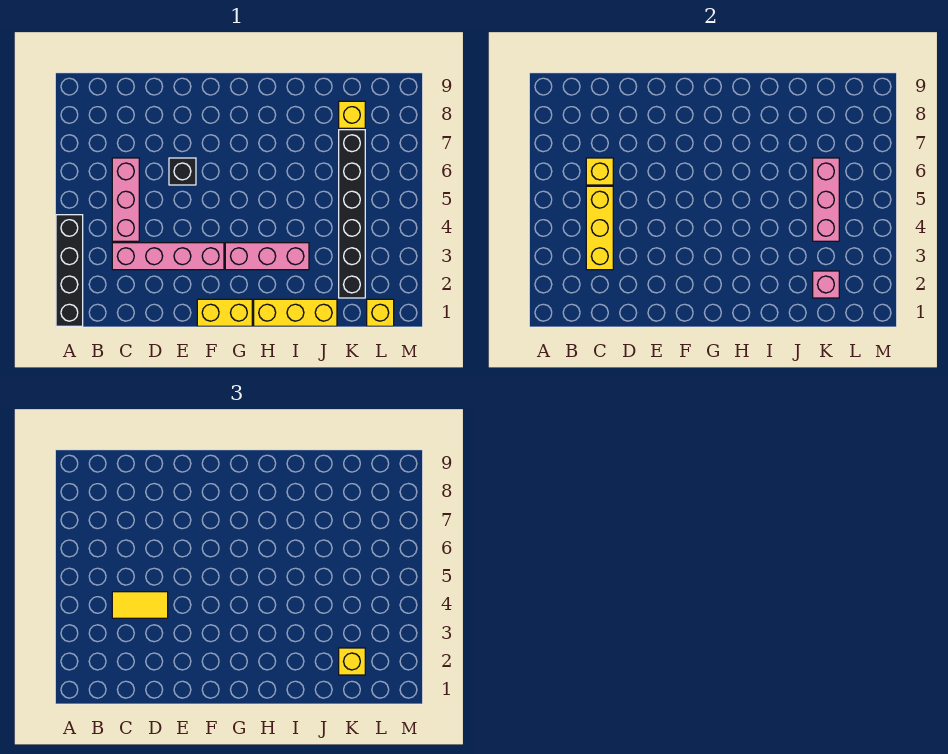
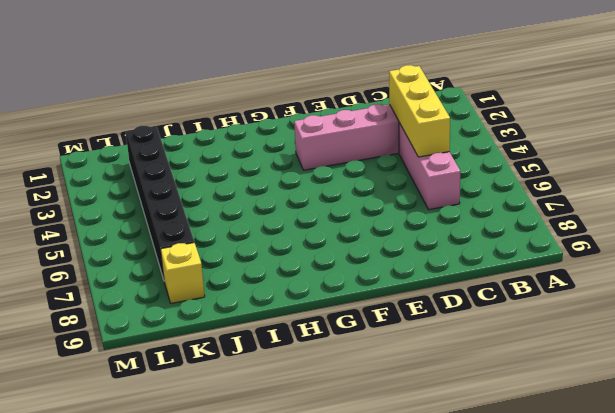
none -> black brick A1:A4 level 1
none -> black brick E6 level 1
none -> yellow brick F1:G1 level 1

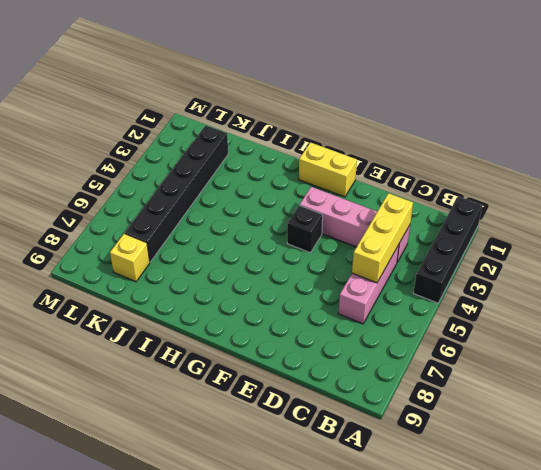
black brick F4 level 1 -> black brick E6 level 1
none -> pink brick G3:I3 level 1
none -> yellow brick H1:J1 level 1
none -> yellow brick L1 level 1

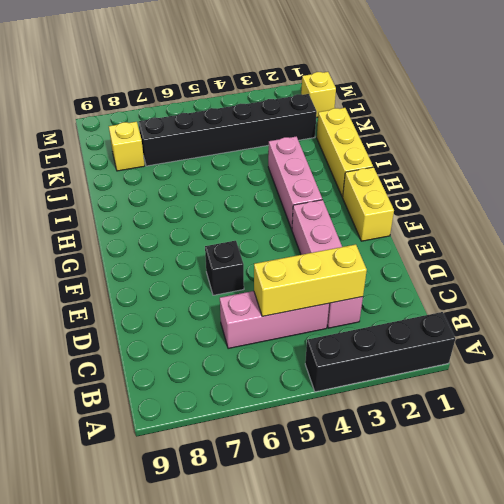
none -> yellow brick C6 level 2
none -> pink brick K2 level 2
none -> pink brick K4:K6 level 2

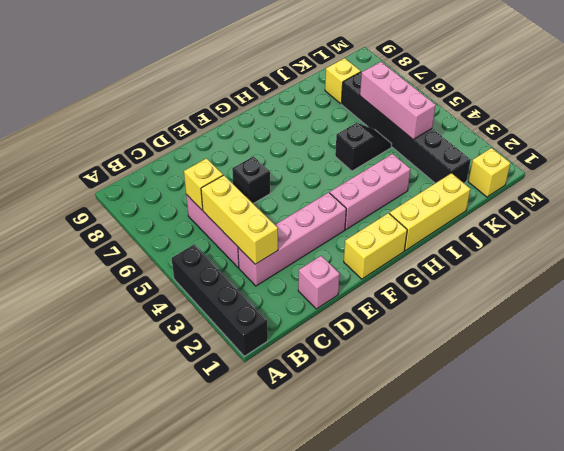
pink brick D1 level 1 -> pink brick K2 level 2
black slope I5:J5 level 1 top I -> none
none -> yellow tile C4:D4 level 3
none -> yellow brick K2 level 3

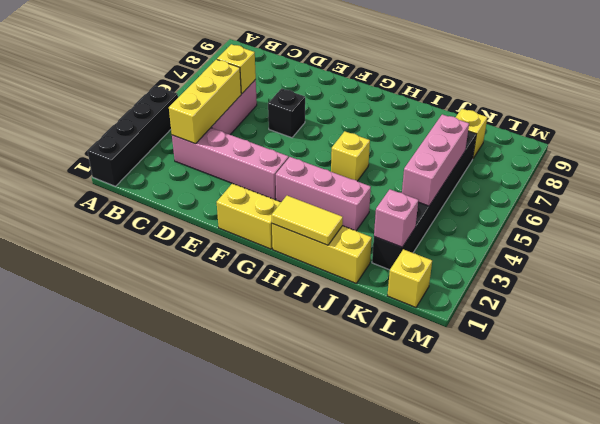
yellow tile H1:I1 level 2 -> yellow tile C4:D4 level 3
yellow brick H5 level 1 -> yellow brick K2 level 3

